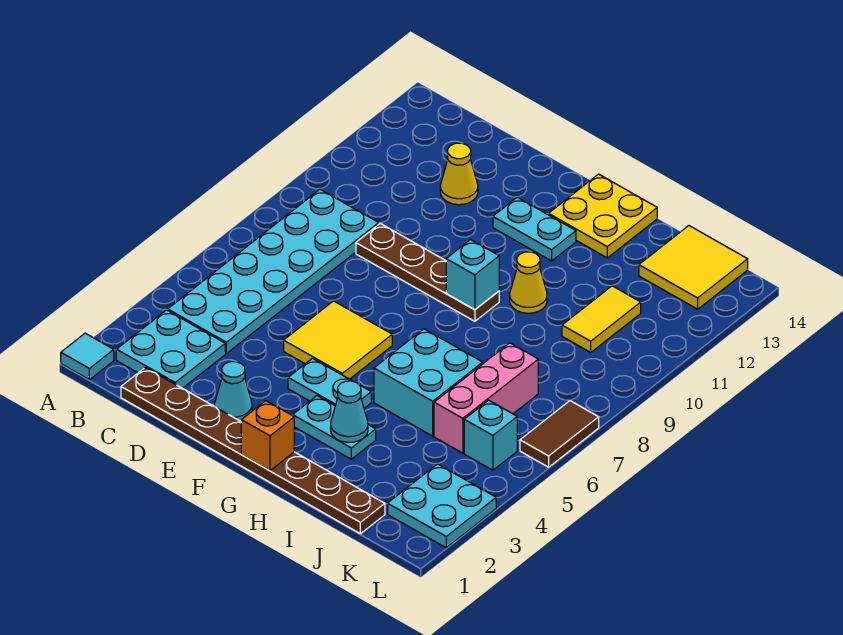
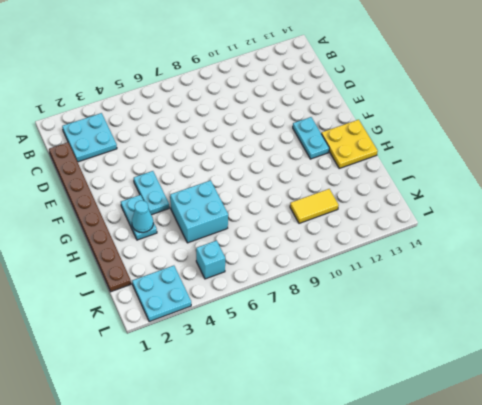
none -> cyan tile A1 level 1
none -> cyan plate B4:C9 level 1
none -> brown plate D9:G9 level 1

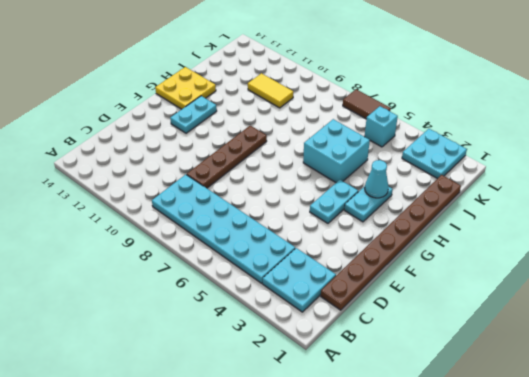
none -> cyan tile A1 level 1
none -> yellow cone D12 level 1
none -> cyan cone E2 level 1

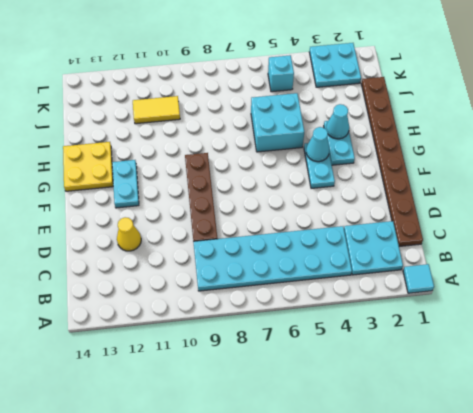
cyan cone G4 level 2 -> cyan cone E2 level 1
none -> yellow tile E5:F6 level 1
none -> yellow cone H10 level 1
none -> pink brick J5:J7 level 1

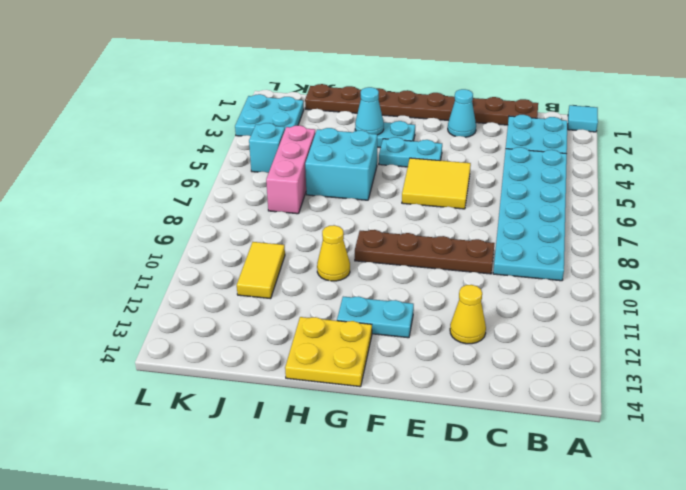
none -> yellow tile J13:K14 level 1
none -> brown tile L6:L7 level 1
none -> orange brick G1 level 2

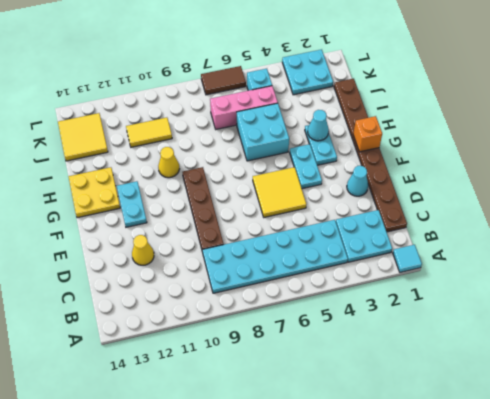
none -> cyan brick G9 level 2

